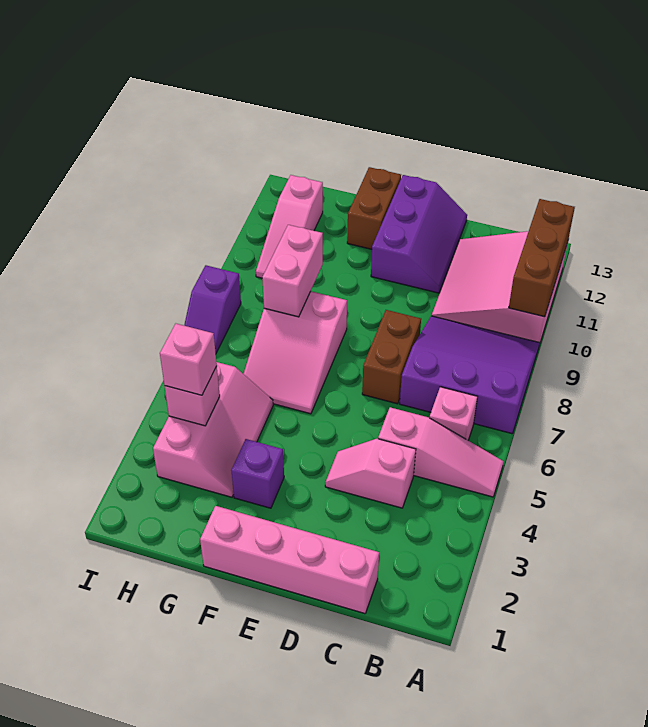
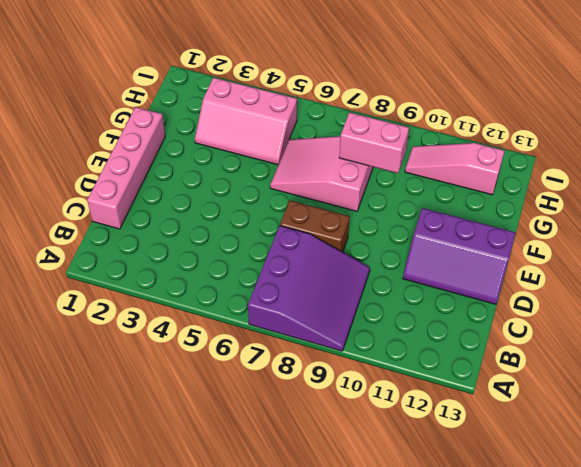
none -> pink slope A5:C5 level 1 top C
none -> pink slope A10:C12 level 1 top A
none -> pink brick B6 level 1

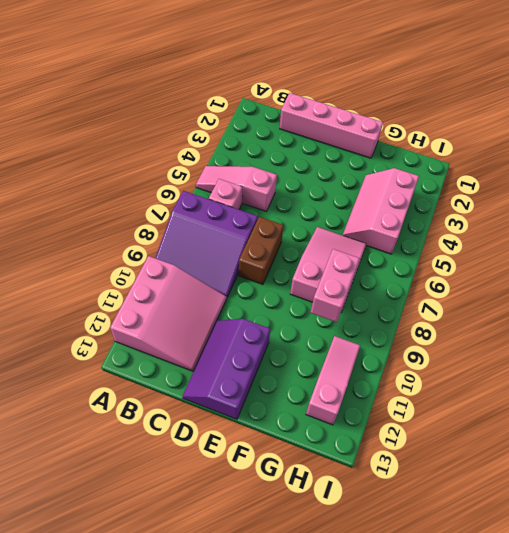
none -> pink slope C4:D4 level 1 top C
none -> purple brick F3 level 1
none -> brown brick F12:F13 level 1

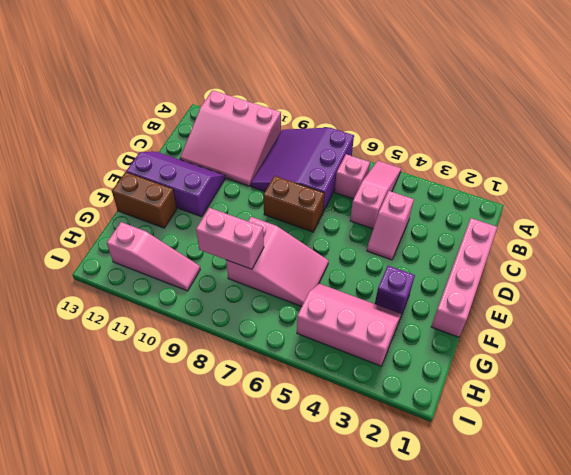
none -> purple slope I7:I8 level 1 top 8
none -> brown brick A10:A12 level 2
none -> pink brick H4 level 2

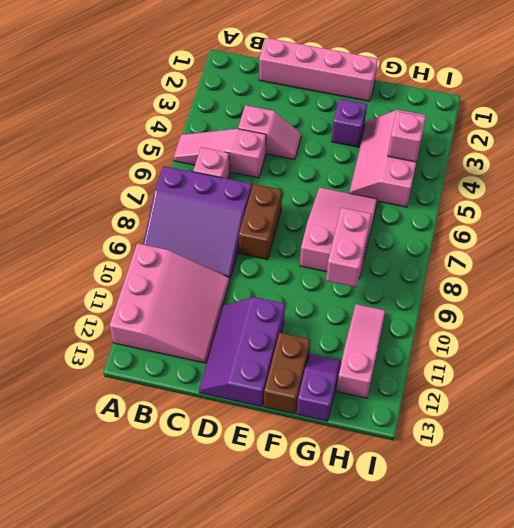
purple slope G12:G13 level 1 top 13 -> purple slope I7:I8 level 1 top 8
none -> brown brick A10:A12 level 2
none -> pink brick H4 level 3

